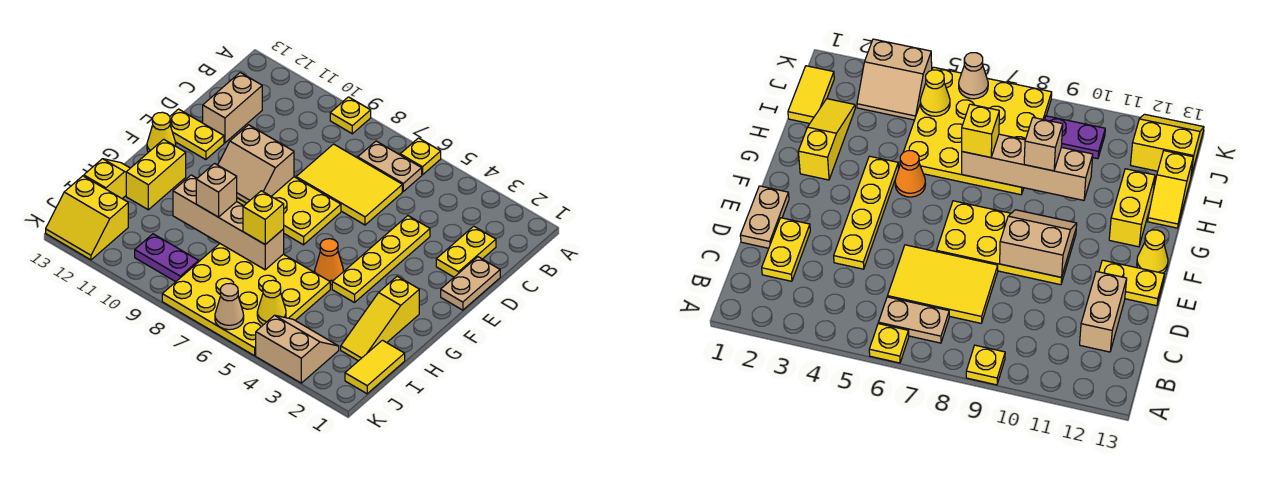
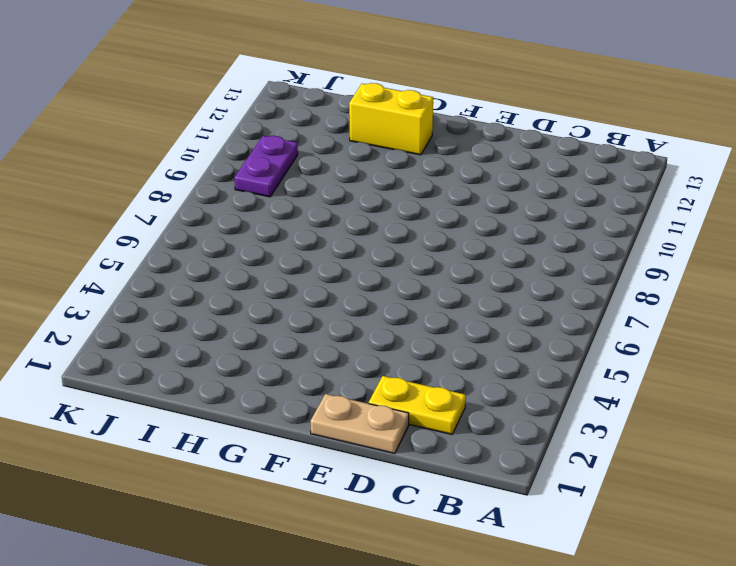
none -> yellow plate A6 level 1
none -> yellow plate A9 level 1
none -> tan plate B6:B7 level 1

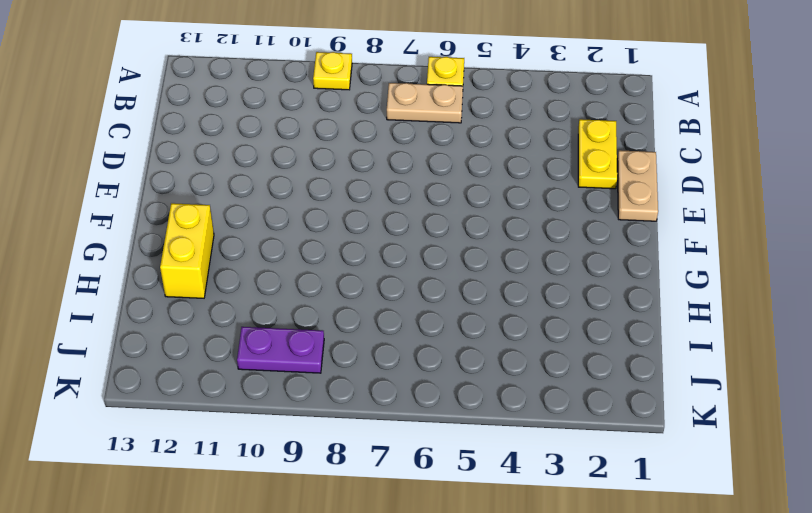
none -> yellow tile C6:D8 level 1
none -> tan brick C12:D12 level 1
none -> yellow plate D4:G4 level 1

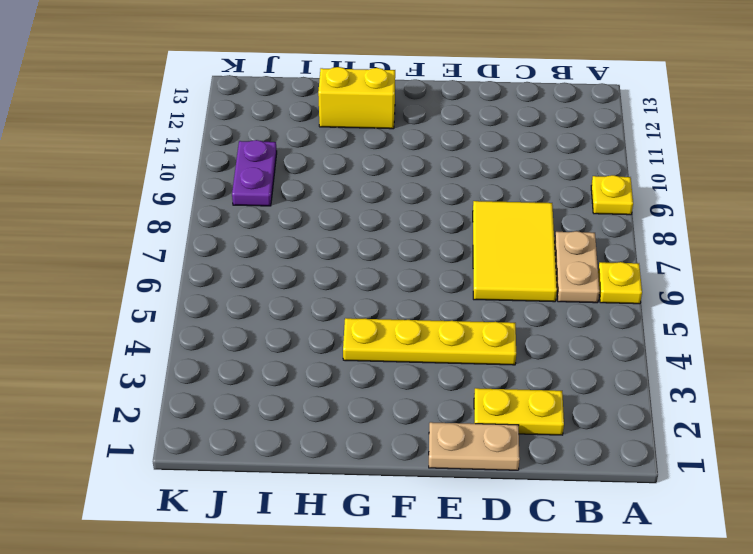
none -> tan brick C12:D12 level 1
none -> yellow plate E7:F10 level 1
none -> yellow plate E12:E13 level 1

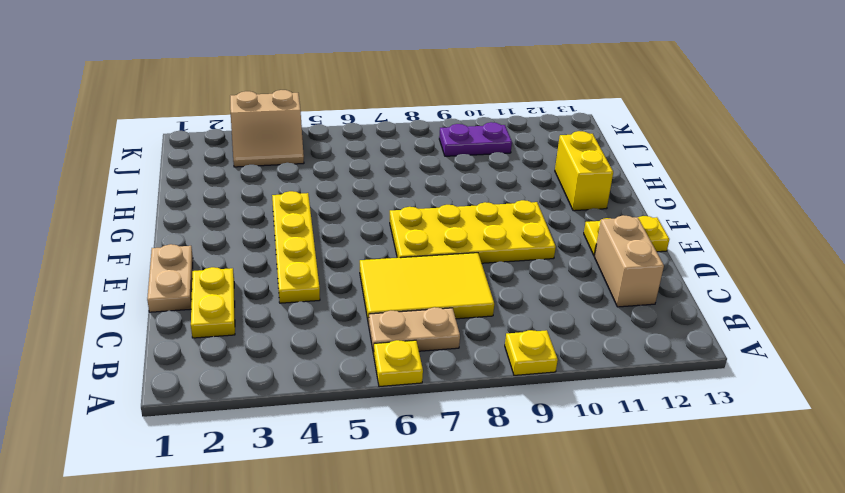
none -> yellow cone F13 level 1
none -> yellow slope G2:I2 level 1 top G
none -> orange cone G5 level 1

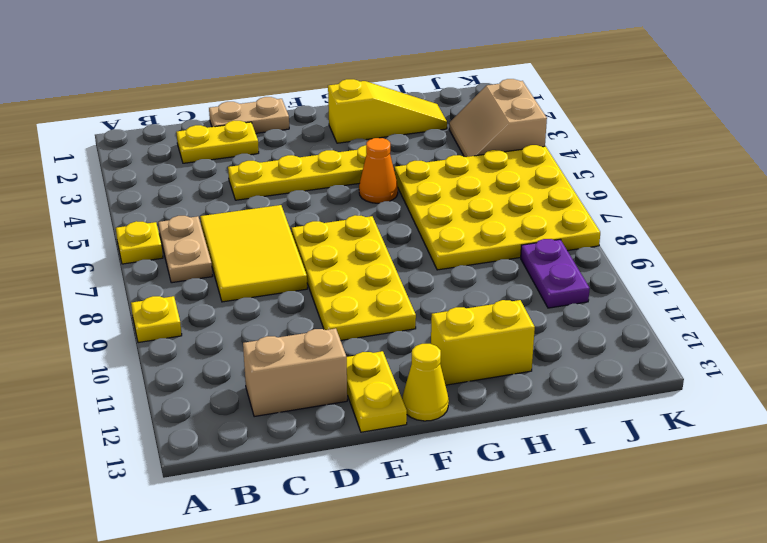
none -> yellow slope H13:I13 level 1 top I
none -> yellow tile I1:J1 level 1
none -> yellow slope J12:K13 level 1 top J

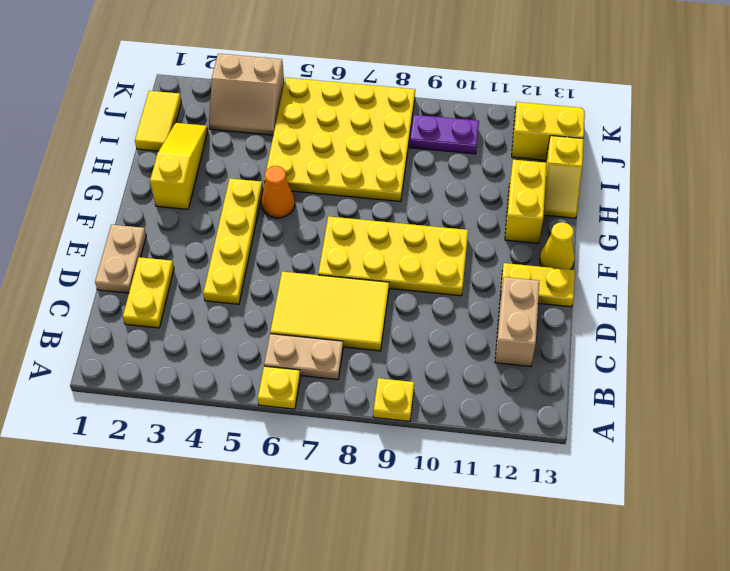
none -> tan slope E9:F10 level 2 top E
none -> tan brick H7:H10 level 2
none -> yellow cone J5 level 2

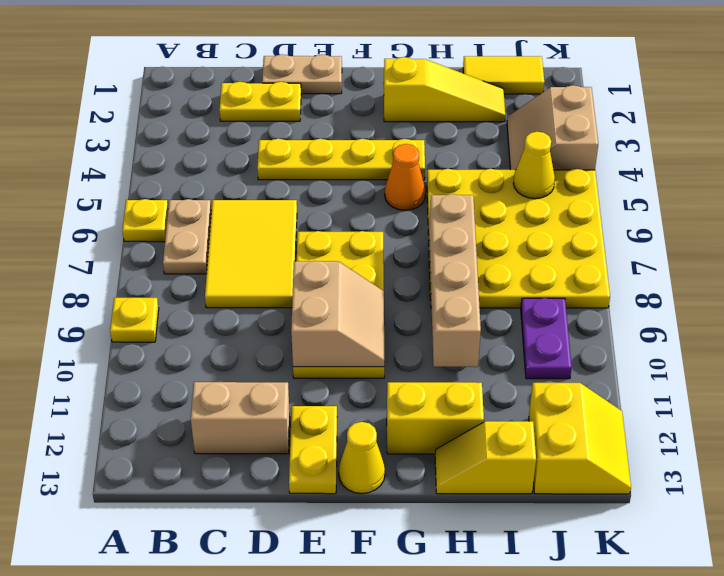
none -> tan cone K6 level 2
none -> yellow brick H7 level 3
none -> tan brick H9 level 3

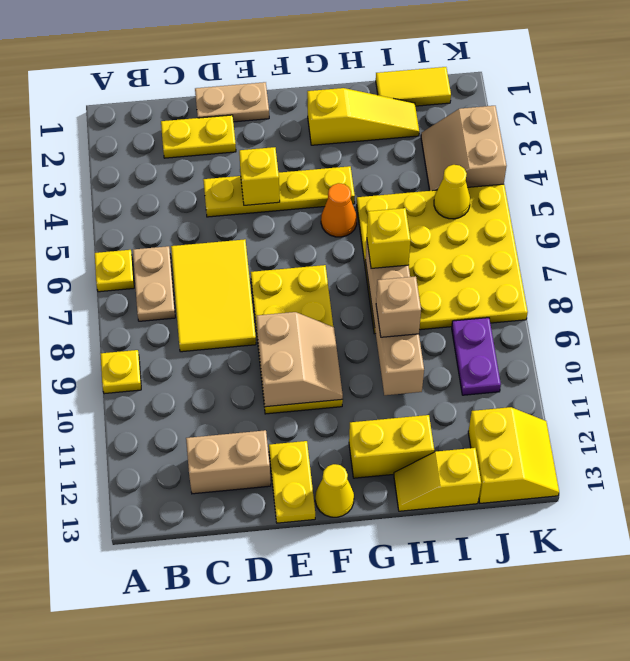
yellow brick E4 level 2 -> none
none -> tan cone K6 level 2

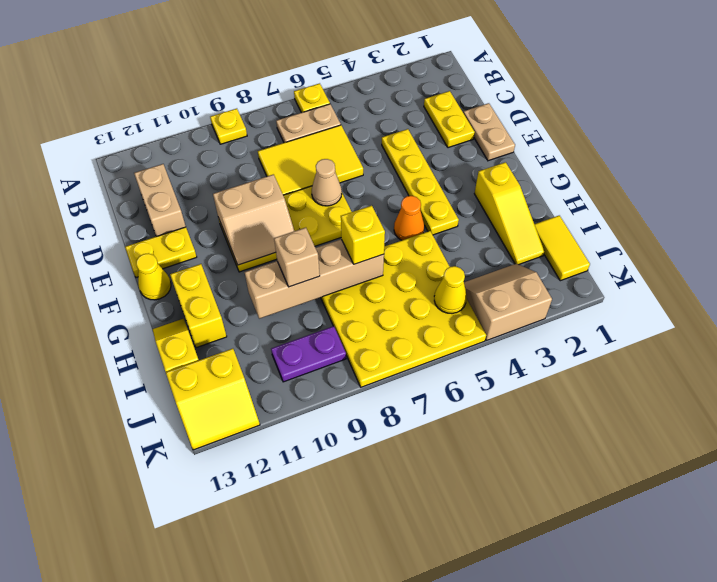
tan cone E7 level 2 -> tan cone K6 level 2

